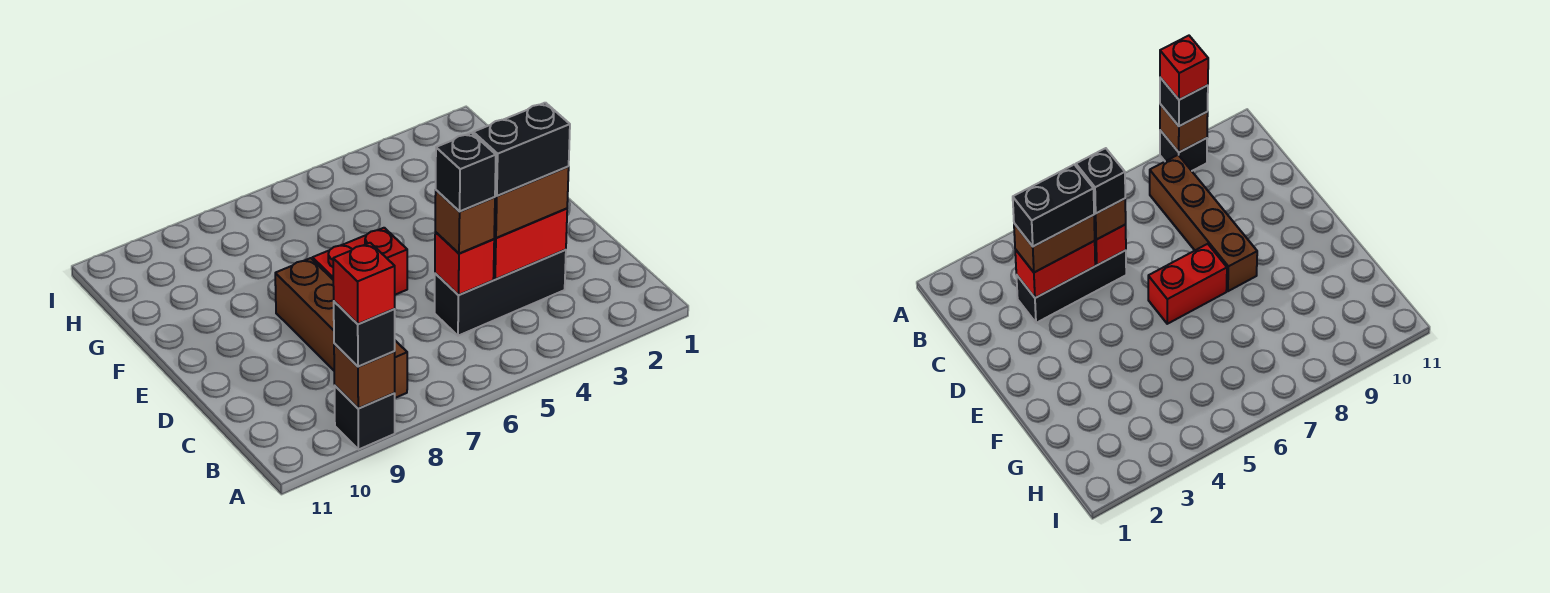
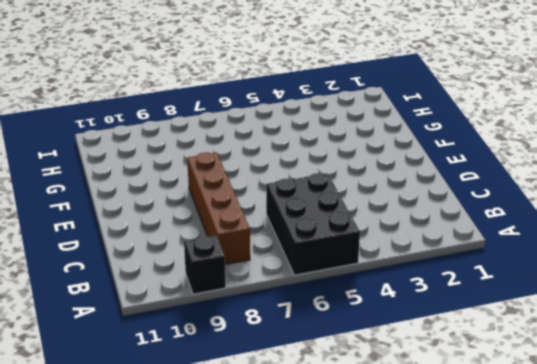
black brick A5:C6 level 1 -> black brick C3:C5 level 1
none -> red brick E6:E7 level 1
none -> brown brick A9 level 2
none -> red brick C3:C4 level 2

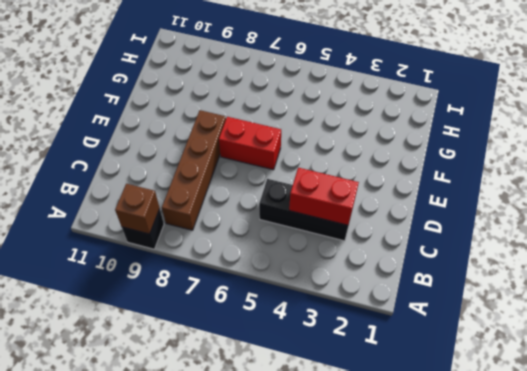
none -> red brick C5 level 2
none -> black brick A9 level 3
none -> brown brick C3:C4 level 3

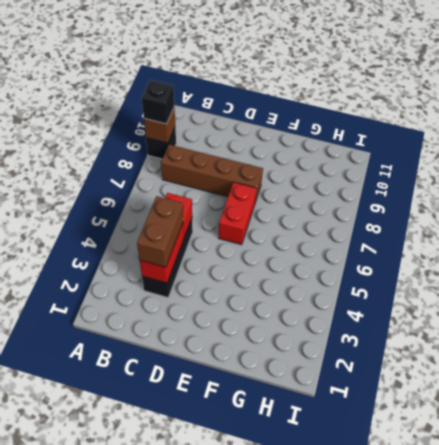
none -> brown brick C5 level 3
none -> red brick A9 level 4
none -> black brick C3:C4 level 4

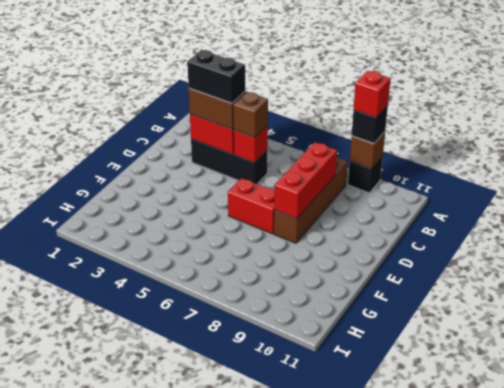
red brick C8:E8 level 2 -> none
none -> black brick C5 level 4

